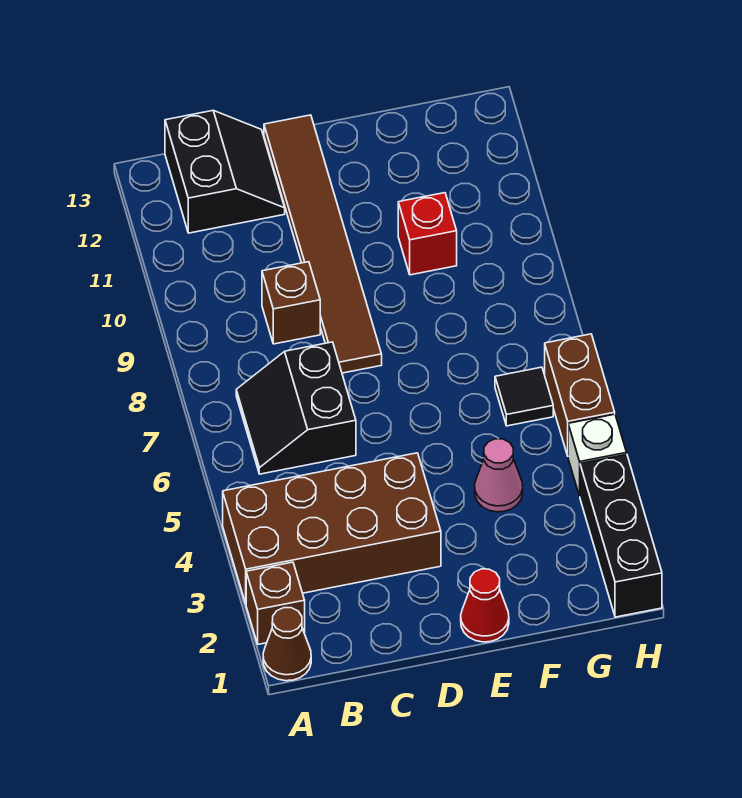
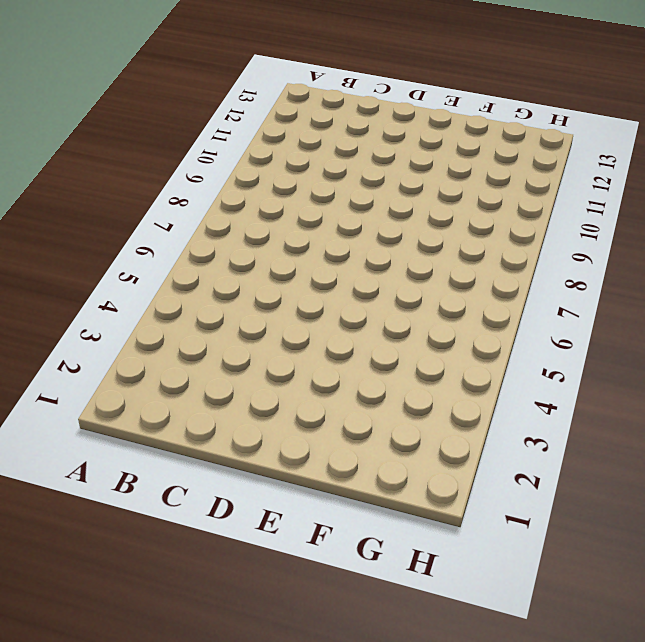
none -> brown cone A1 level 1
none -> brown brick A2 level 1
none -> brown brick A3:D4 level 1

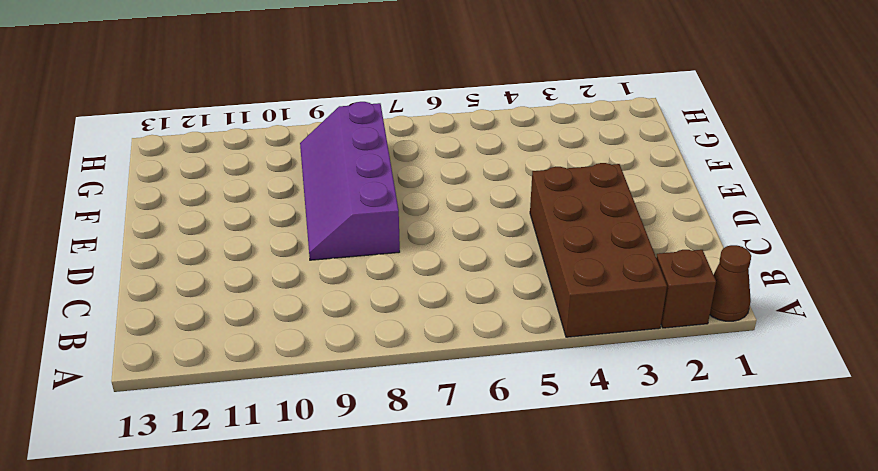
purple slope D8:G9 level 1 top 8 -> brown tile D8:D13 level 1
none -> black slope B6:C7 level 1 top C
none -> black slope B12:C13 level 1 top B
none -> brown brick C9 level 1

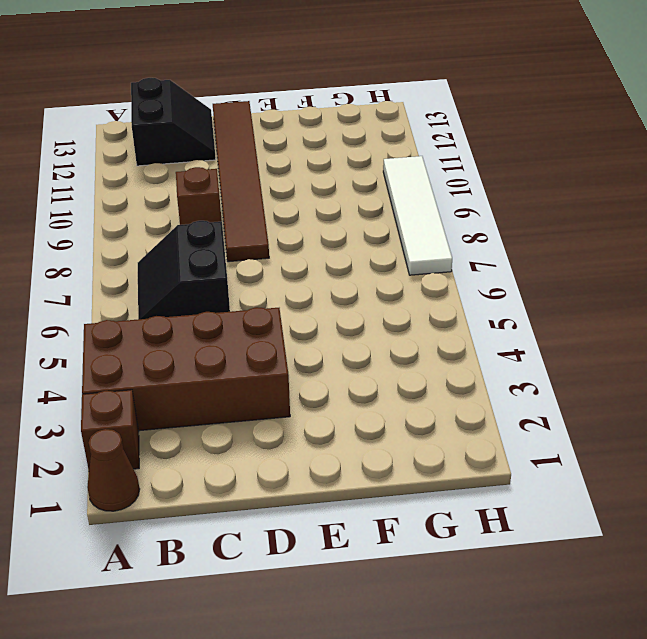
white tile H7:H10 level 1 -> none
none -> red cone E1 level 1
none -> pink cone F4 level 1
none -> red brick F10 level 1

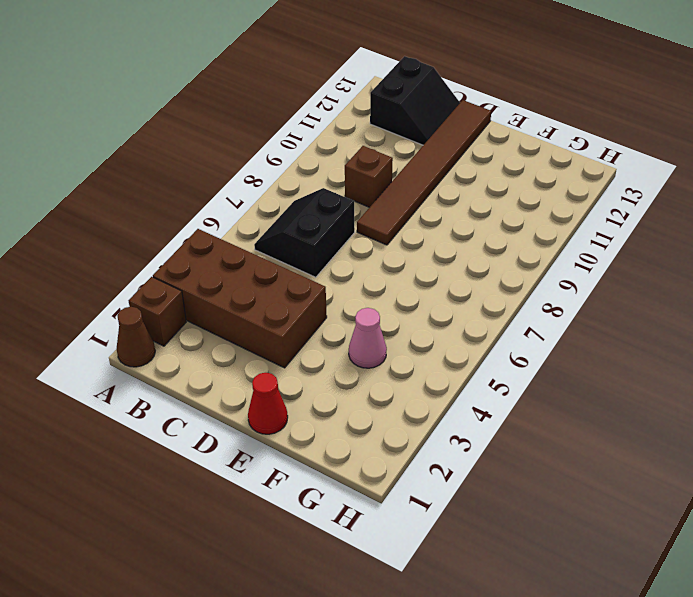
none -> red brick F10 level 1
none -> black tile G6 level 1
none -> black brick H1:H3 level 1

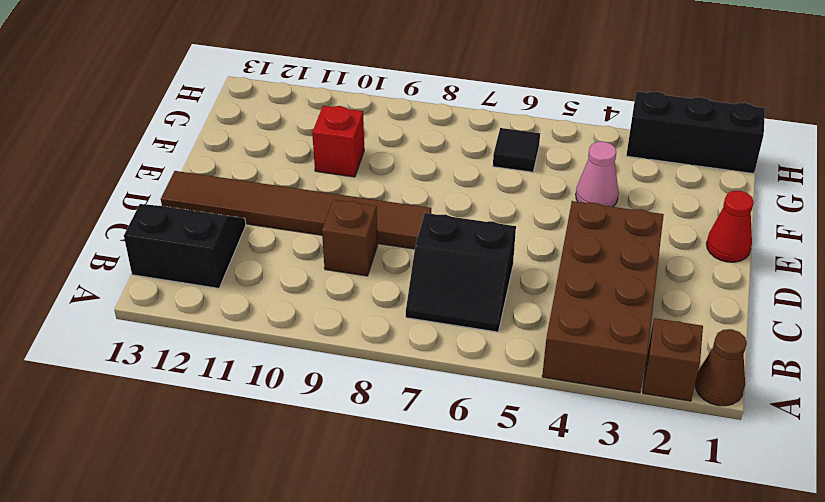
none -> white brick H4 level 1
none -> brown brick H5:H6 level 1

